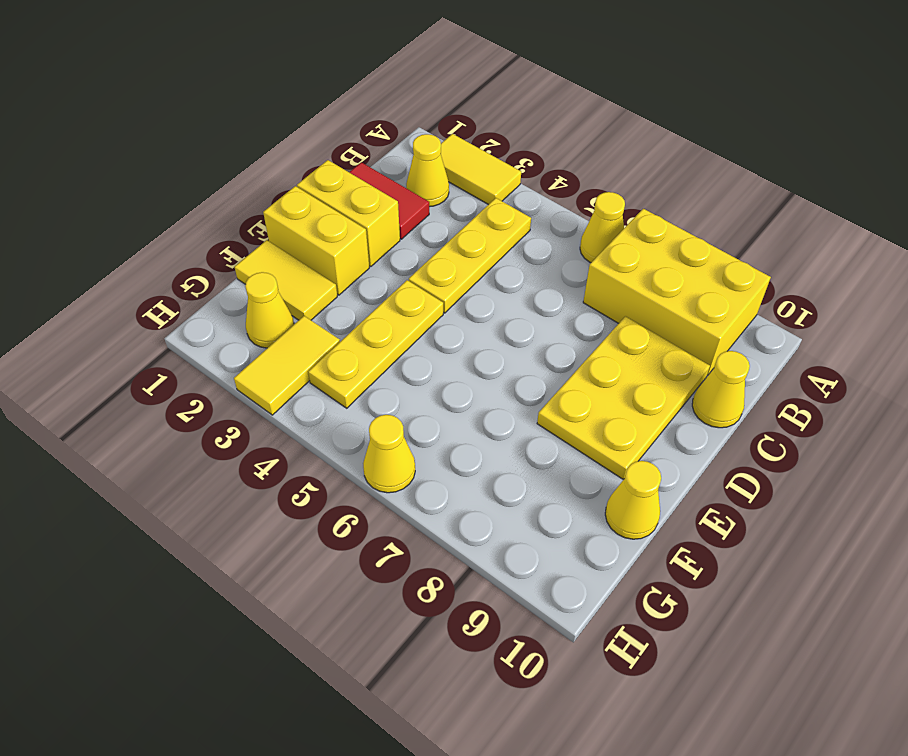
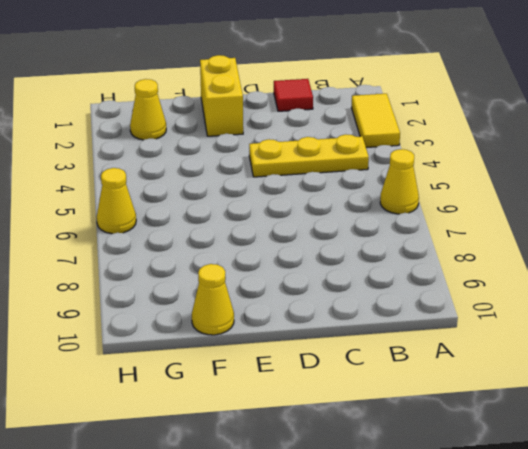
red tile C1 level 1 -> red tile C1:C2 level 1
none -> yellow brick A7:B9 level 1
none -> yellow cone B2 level 1
none -> yellow plate C8:E9 level 1

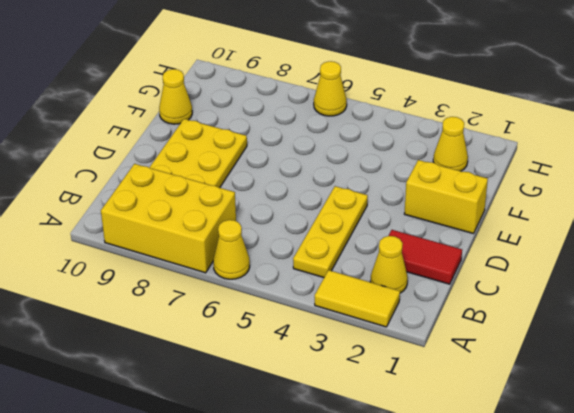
none -> yellow cone C10 level 1
none -> yellow brick D1:D2 level 1
none -> yellow plate E4:G4 level 1

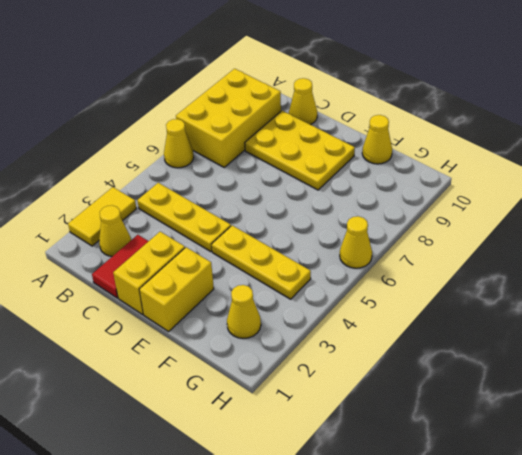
none -> yellow tile F1:F2 level 1
none -> yellow tile G3:H3 level 1

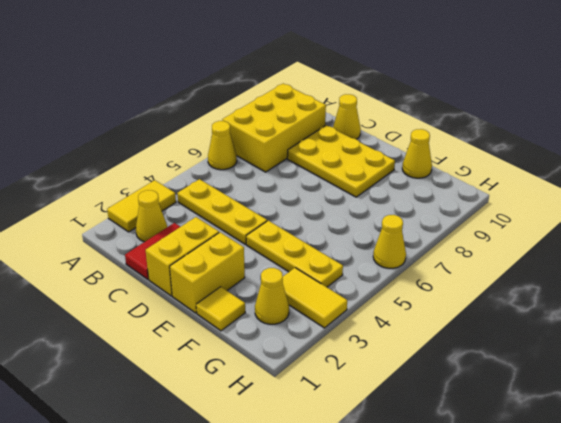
yellow tile F1 level 1 -> yellow tile F1:F2 level 1

